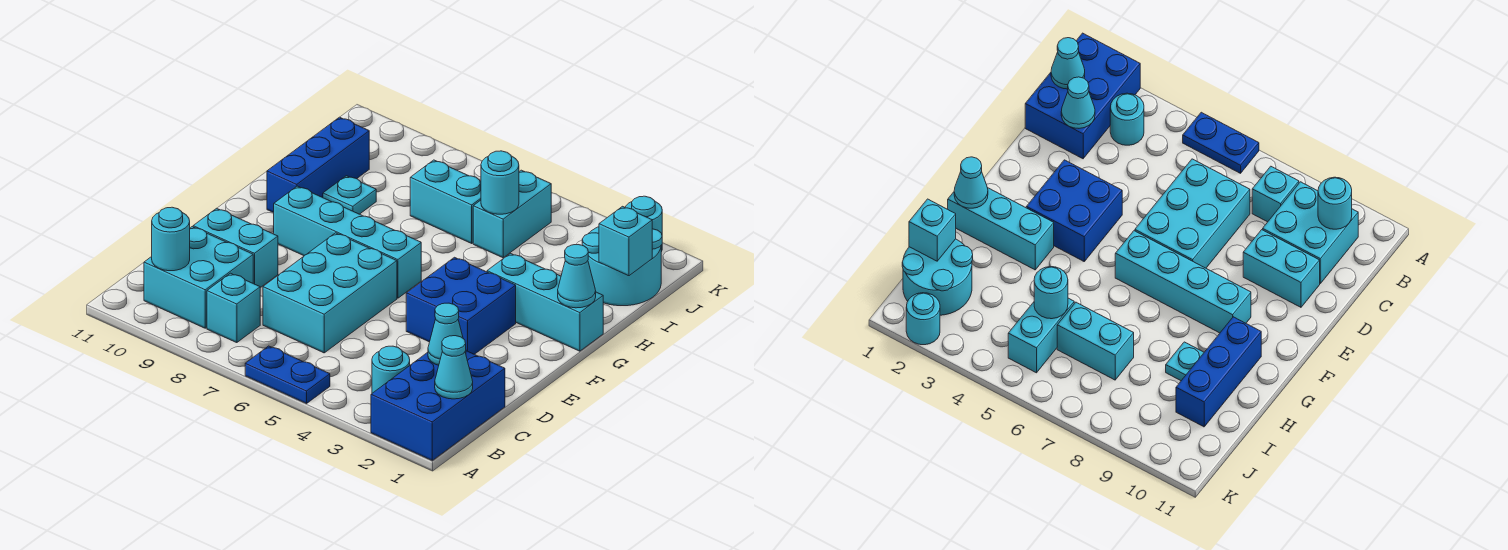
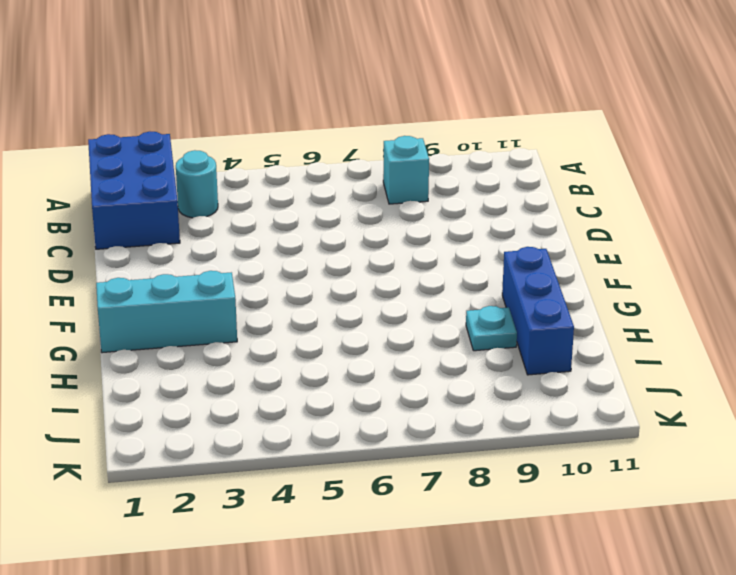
none -> blue plate A5:A6 level 1
none -> cyan brick B9:C10 level 1
none -> cyan brick C6:E7 level 1

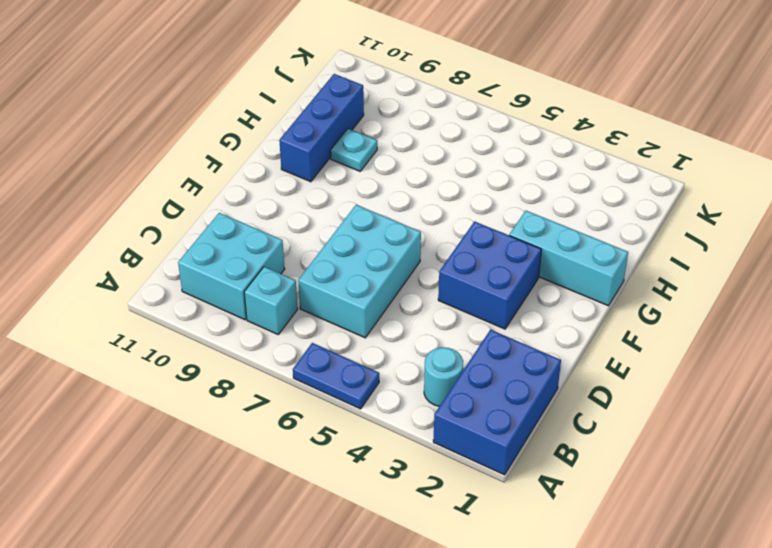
none -> cyan brick D9:D10 level 1
none -> cyan brick F6:F9 level 1
none -> cyan round brick I1:J2 level 1

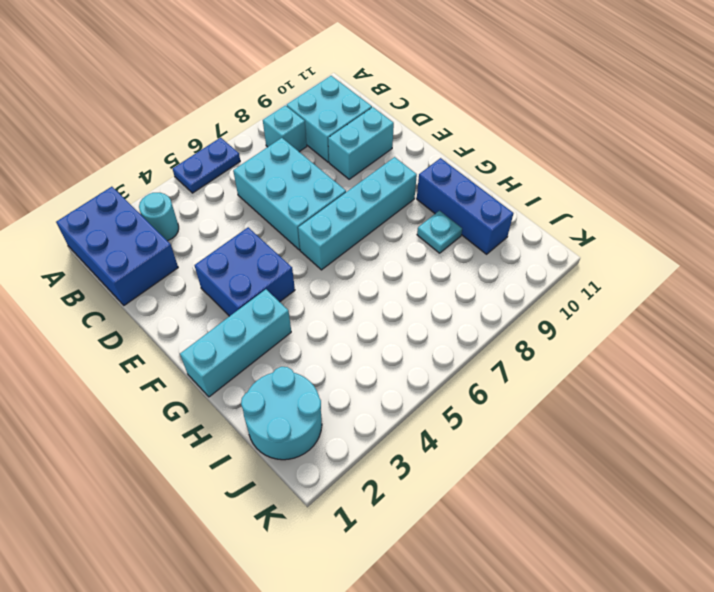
none -> cyan brick I5:J5 level 1
none -> cyan brick I6:I7 level 1
none -> cyan round brick K2 level 1

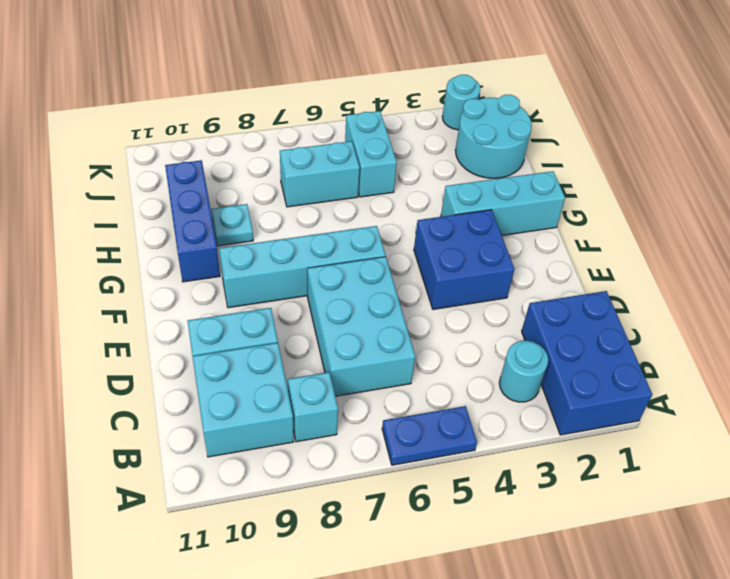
none -> cyan cone B1 level 2
none -> cyan round brick B10 level 2
none -> cyan cone C2 level 2

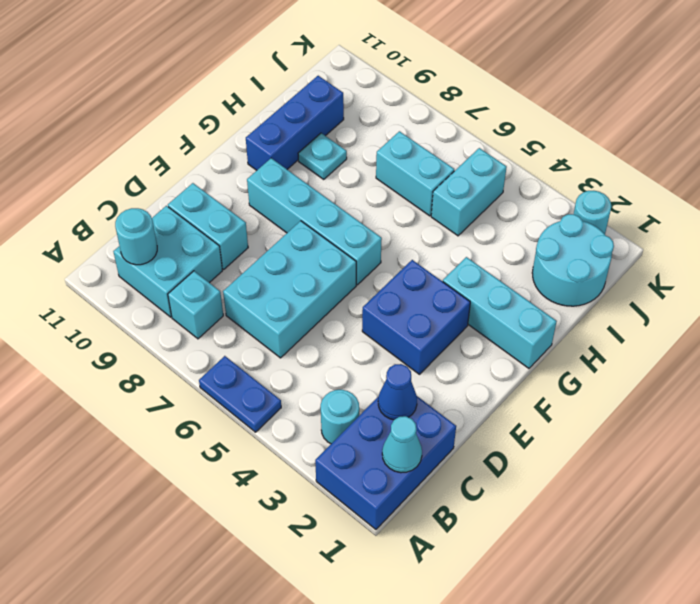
blue cone C2 level 2 -> cyan cone C2 level 2
none -> cyan cone G1 level 2
none -> cyan brick I1 level 2
none -> cyan round brick I5 level 2

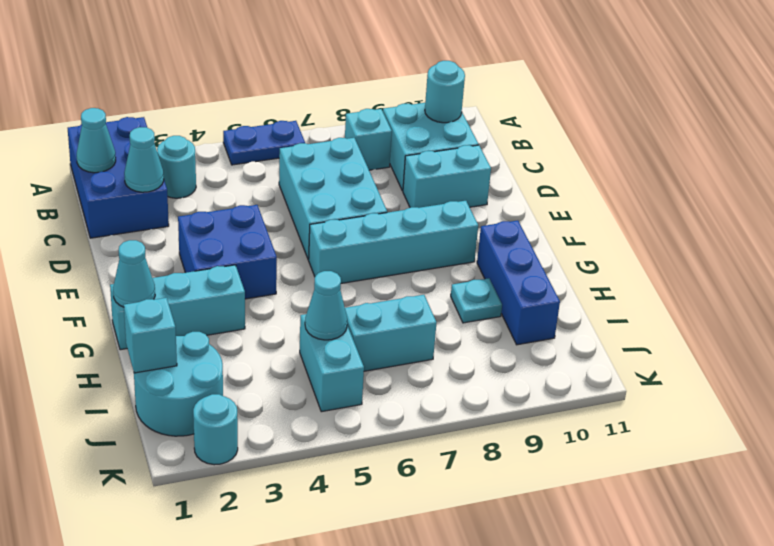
cyan cone I5 level 2 -> cyan round brick I5 level 2

